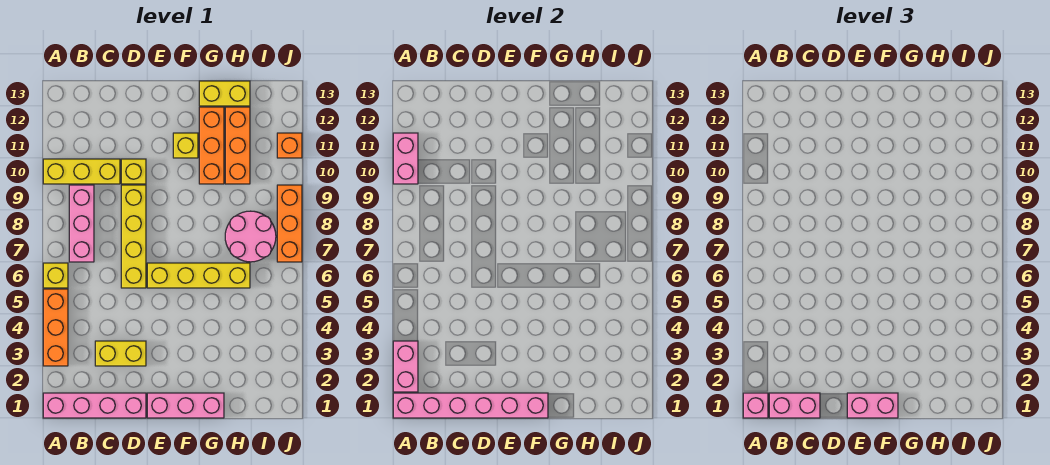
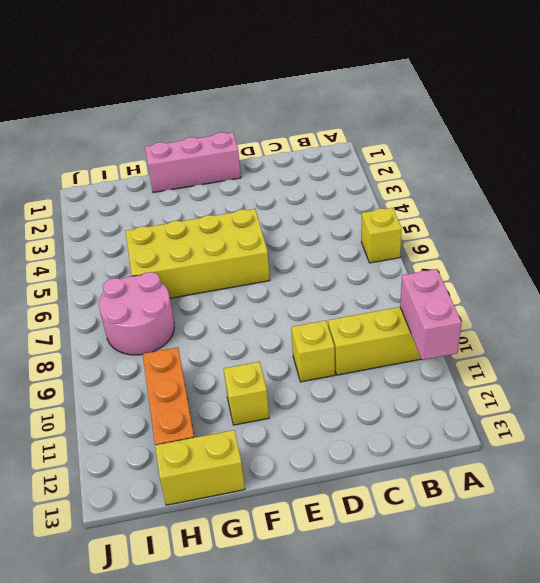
yellow brick E5:H6 level 1 -> yellow brick E6:H6 level 1
none -> pink brick A1:D1 level 1
none -> orange brick A3:A5 level 1
none -> pink brick B7:B9 level 1

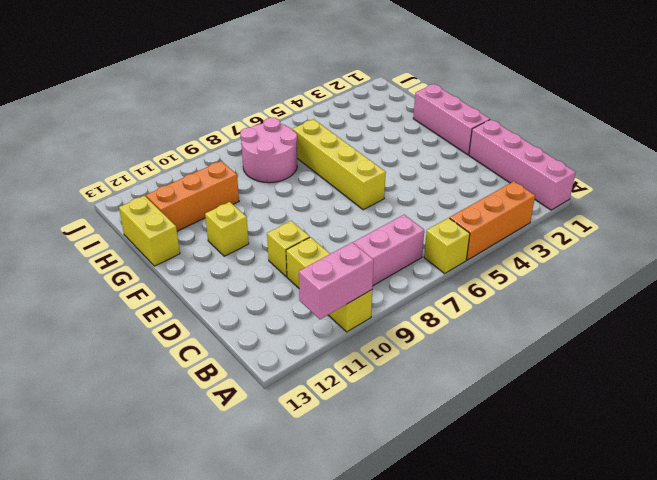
none -> yellow brick C3:D3 level 1
none -> yellow brick D6:D9 level 1
none -> orange brick G10:G12 level 1

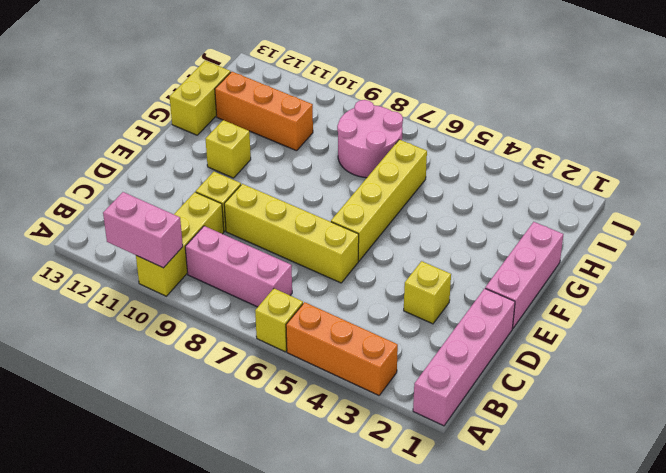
yellow brick D3 level 1 -> yellow brick C3:D3 level 1
none -> orange brick G10:G12 level 1
none -> orange brick J7:J9 level 1
none -> orange brick J11 level 1

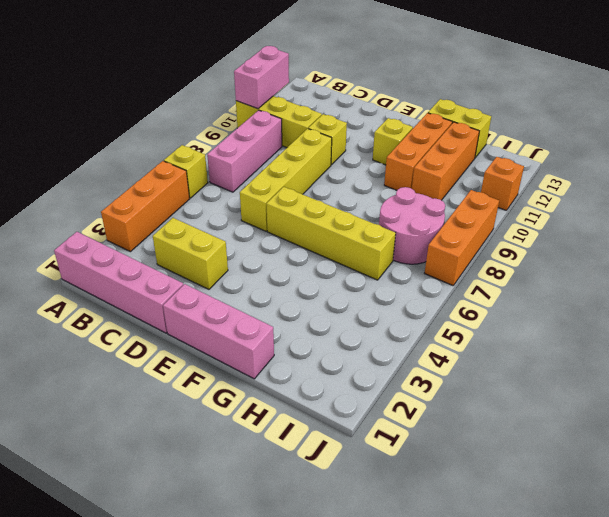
none -> pink brick A1:F1 level 2
none -> pink brick A2:A3 level 2
none -> pink brick A1 level 3

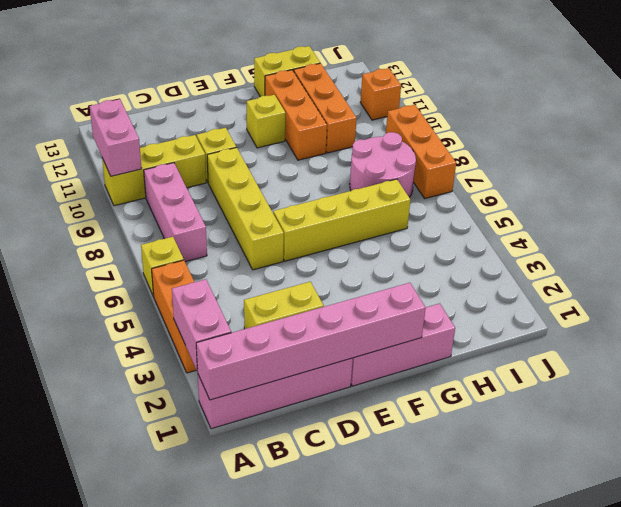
none -> pink brick A1 level 3
none -> pink brick B1:C1 level 3
none -> pink brick E1:F1 level 3

